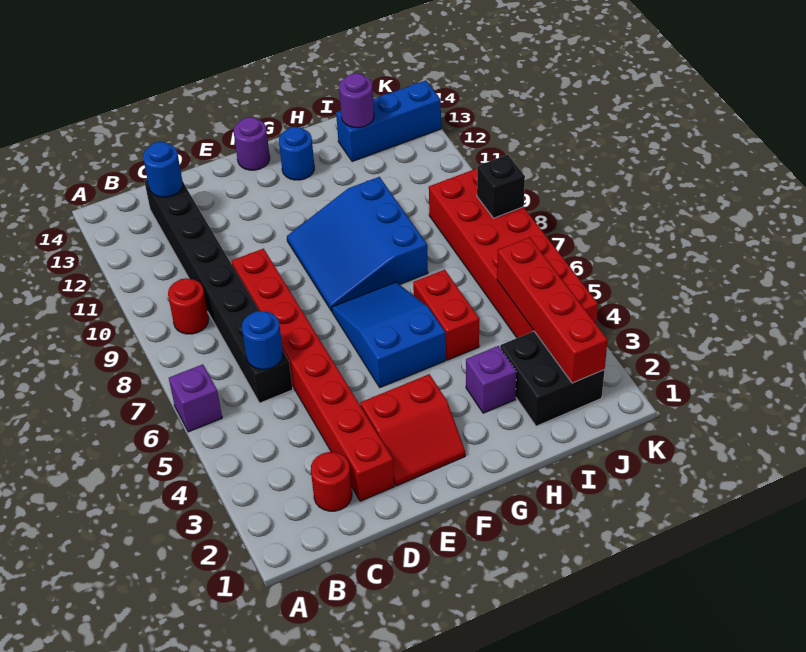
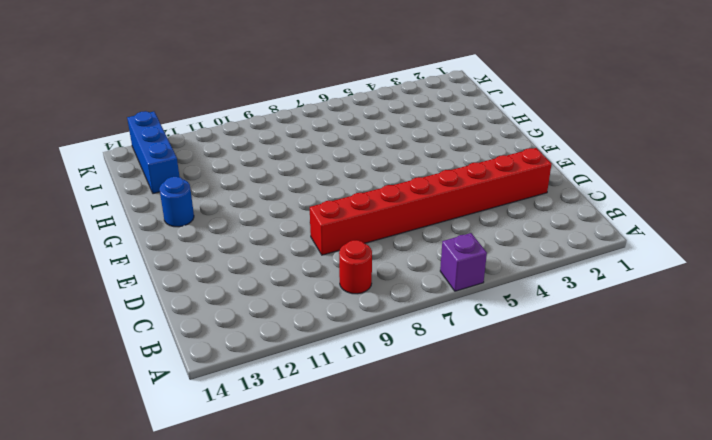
none -> red round brick C2 level 1
none -> black brick C6:C13 level 1
none -> red slope E2:F3 level 1 top 3

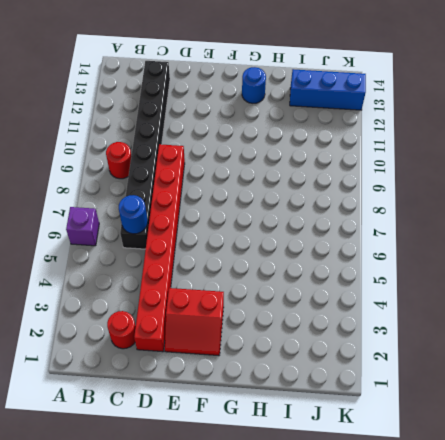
none -> blue slope F5:G7 level 1 top 5
none -> blue slope F8:H10 level 1 top H
none -> purple round brick F14 level 1

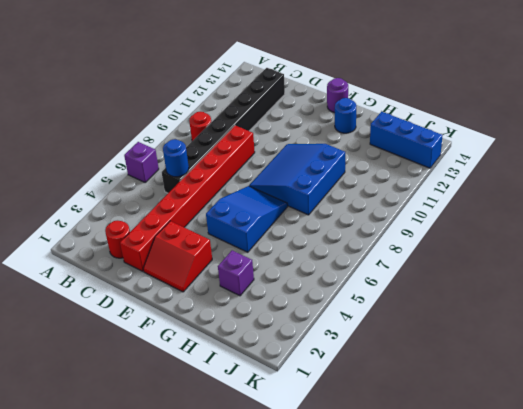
none -> red brick H5:H6 level 1
none -> black brick I2:J3 level 1
none -> red brick J4:K9 level 1

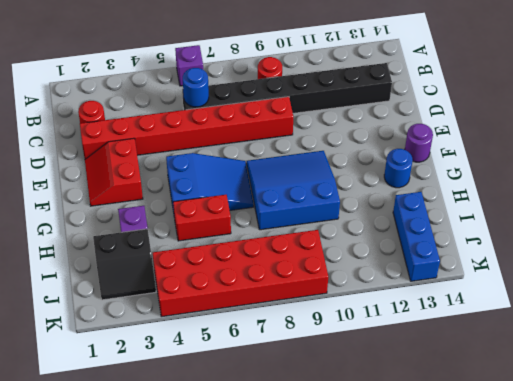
black slope I2:J3 level 1 top I -> black brick I2:J3 level 1
none -> blue round brick C13 level 2
none -> purple round brick I13 level 2
none -> red brick J2:J5 level 2

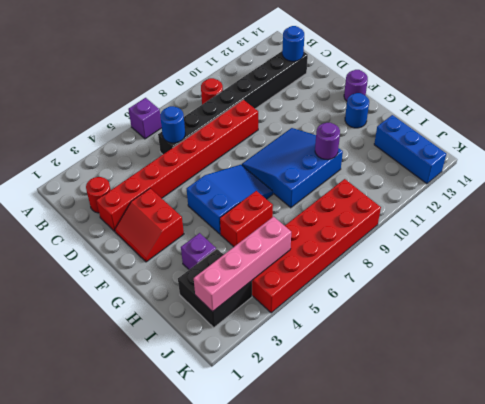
purple round brick H10 level 2 -> purple round brick I13 level 2
pink brick J2:J5 level 2 -> red brick J2:J5 level 2
none -> black brick K8 level 2

